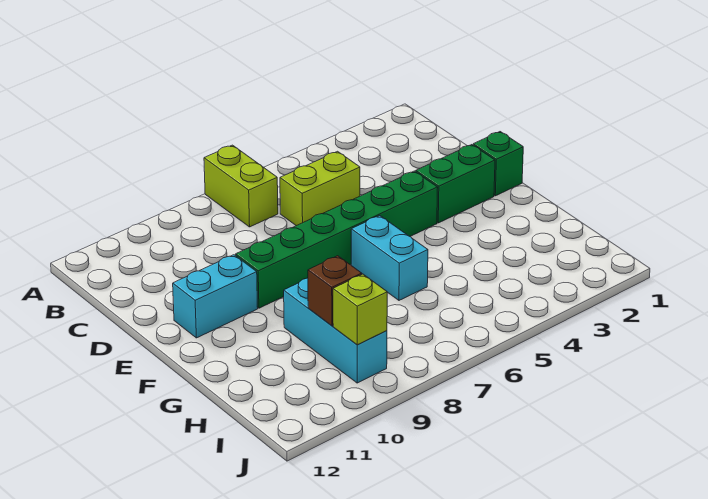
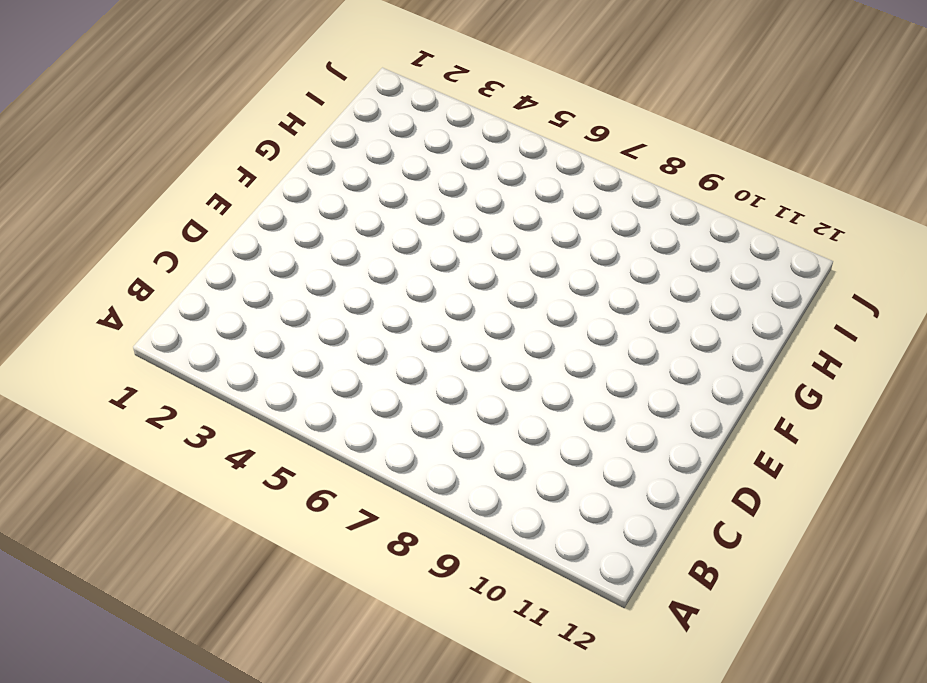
none -> lime brick A7:B7 level 1
none -> lime brick C5:C6 level 1

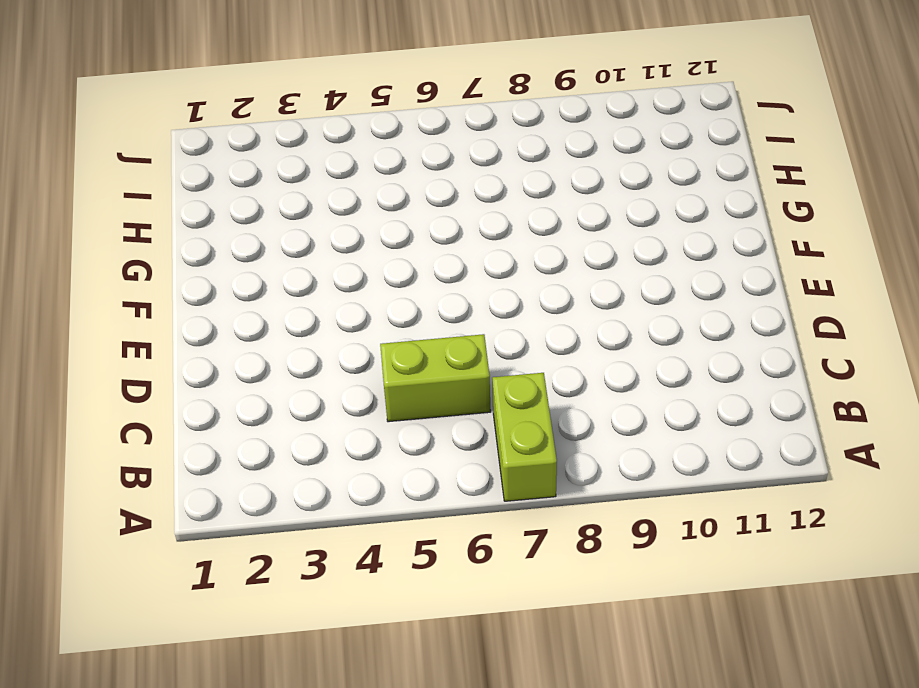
none -> green brick E1 level 1
none -> green brick E2:E3 level 1

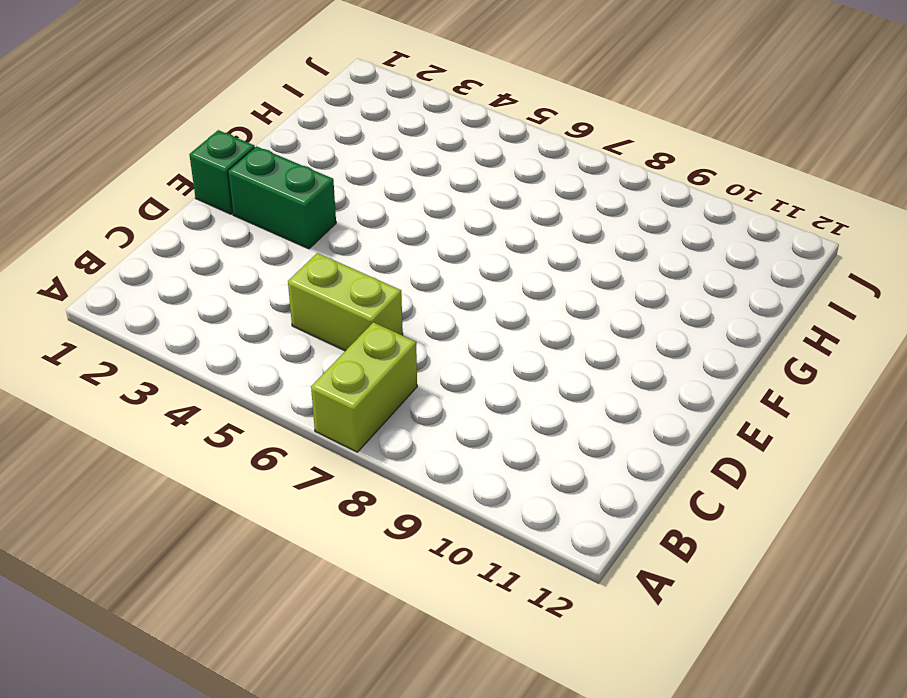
none -> green brick E4:E9 level 1
none -> cyan brick E10:E11 level 1

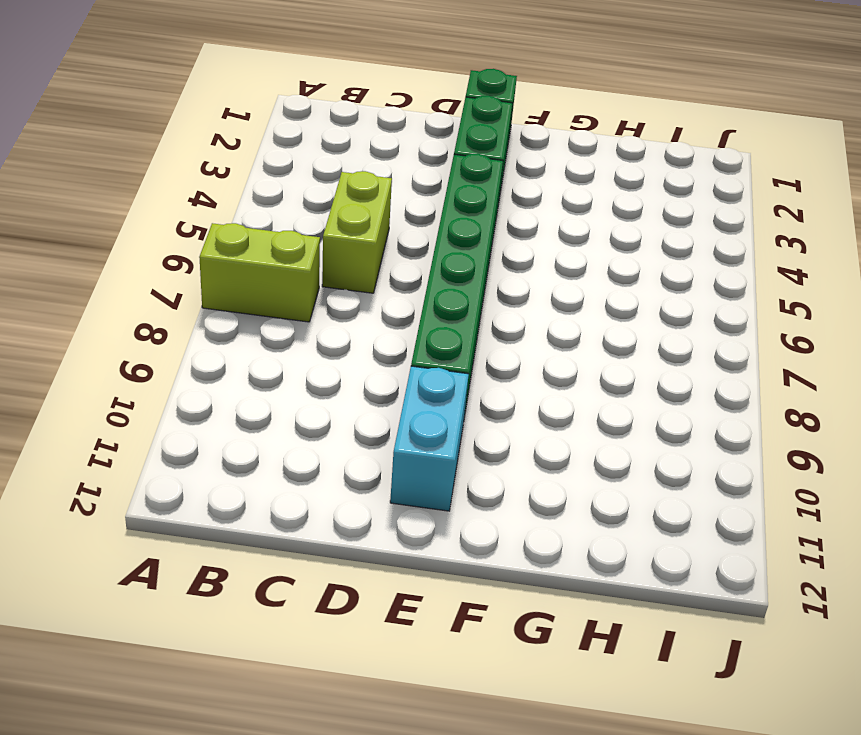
none -> cyan brick F6:G6 level 1
none -> cyan brick G9:I9 level 1

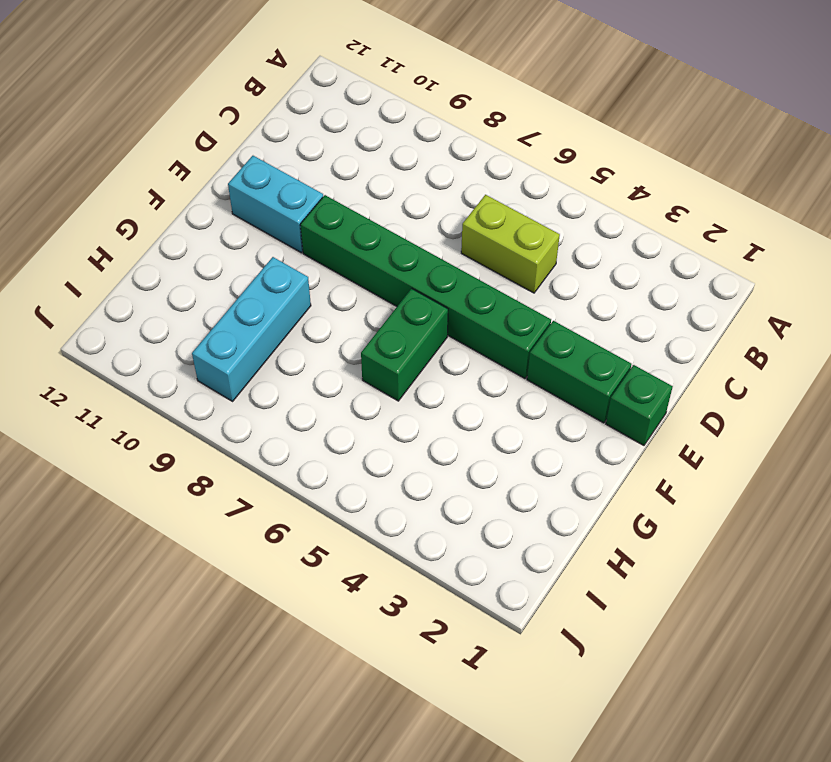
green brick F6:G6 level 1 -> cyan brick F6:G6 level 1
none -> lime brick A7:B7 level 1
none -> brown brick H9 level 2

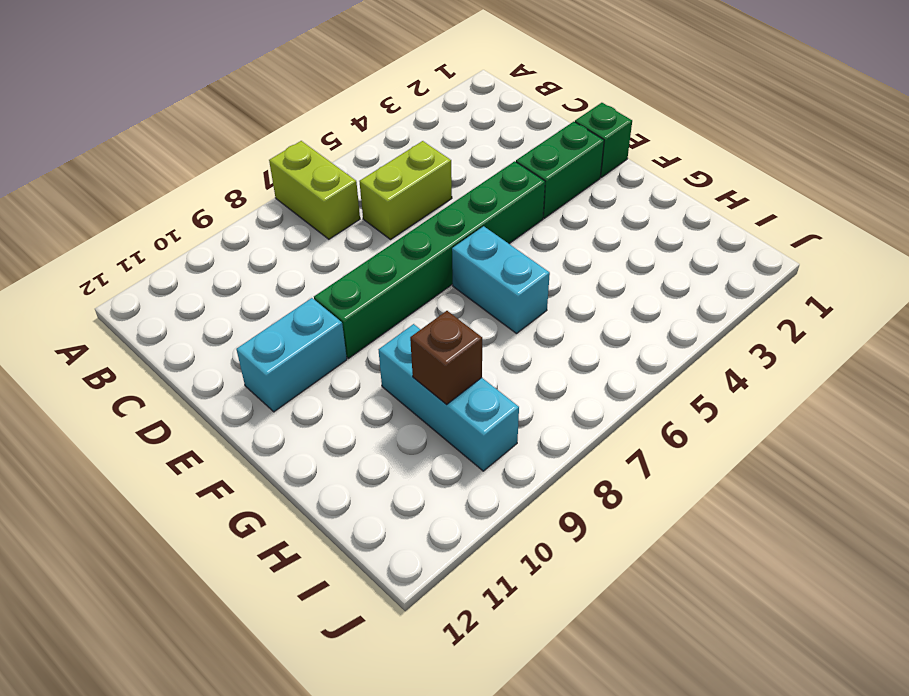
none -> lime brick I9 level 2

